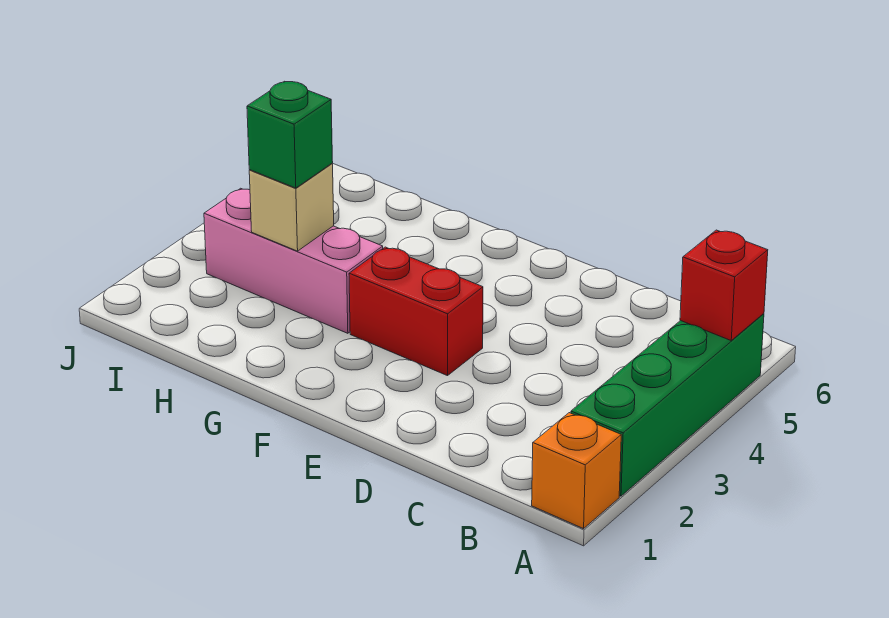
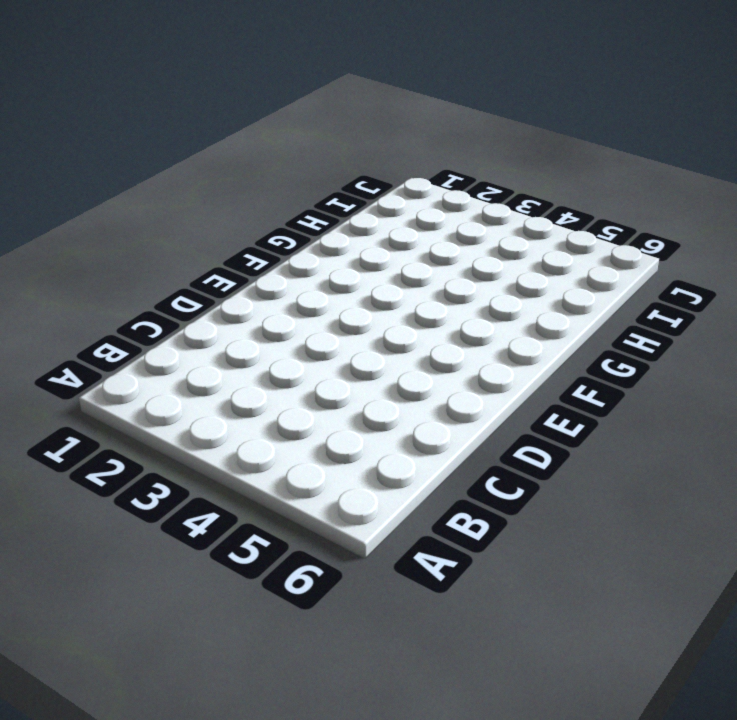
none -> orange brick A1 level 1
none -> green brick A2:A5 level 1

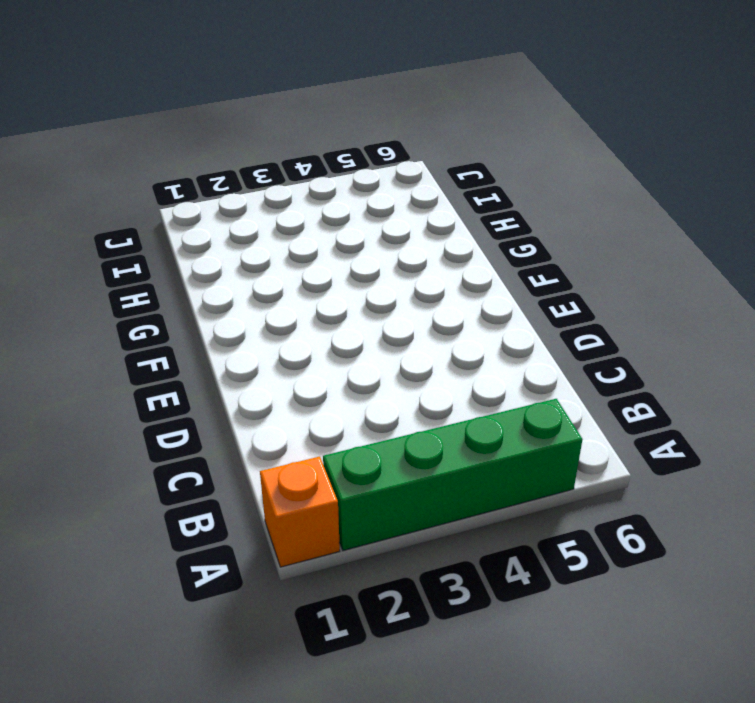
none -> red brick E3:F3 level 1
none -> pink brick G3:I3 level 1

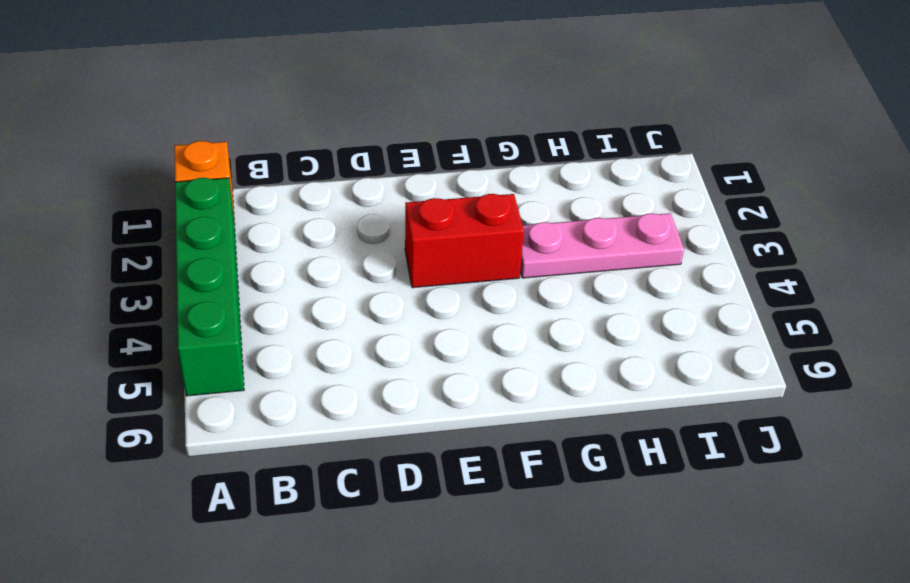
pink plate G3:I3 level 1 -> pink brick G3:I3 level 1
none -> red brick A5 level 2
none -> tan brick H3 level 2

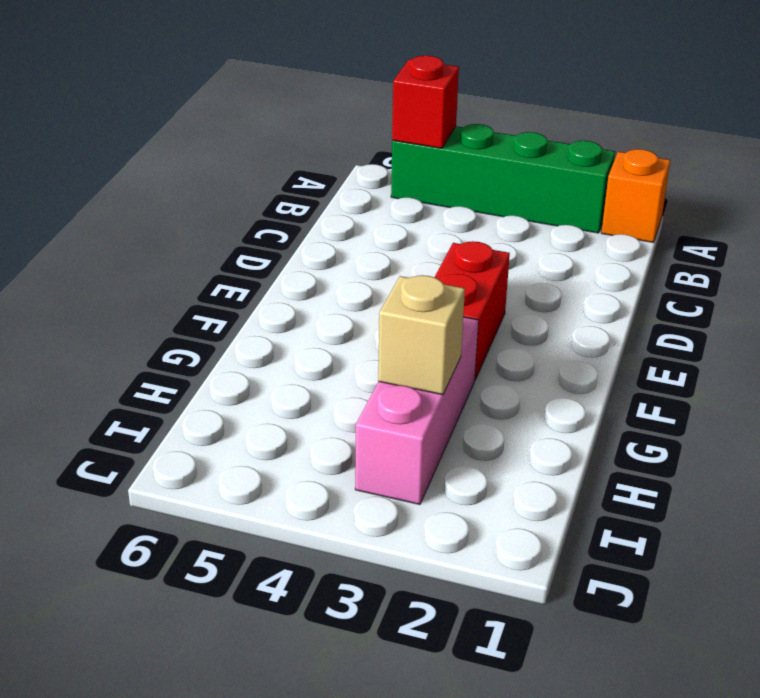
none -> green brick H3 level 3

